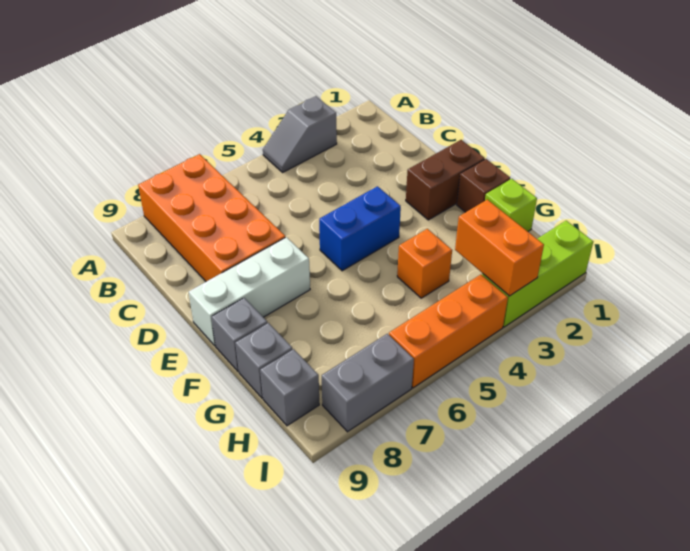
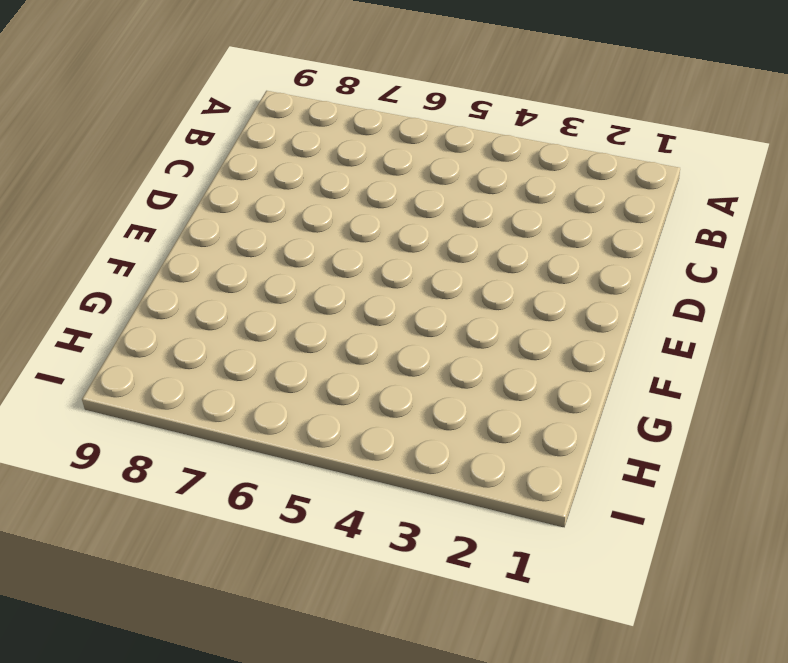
none -> grey slope A3:A4 level 1 top 3
none -> orange brick A7:D8 level 1
none -> brown brick E1:E2 level 1

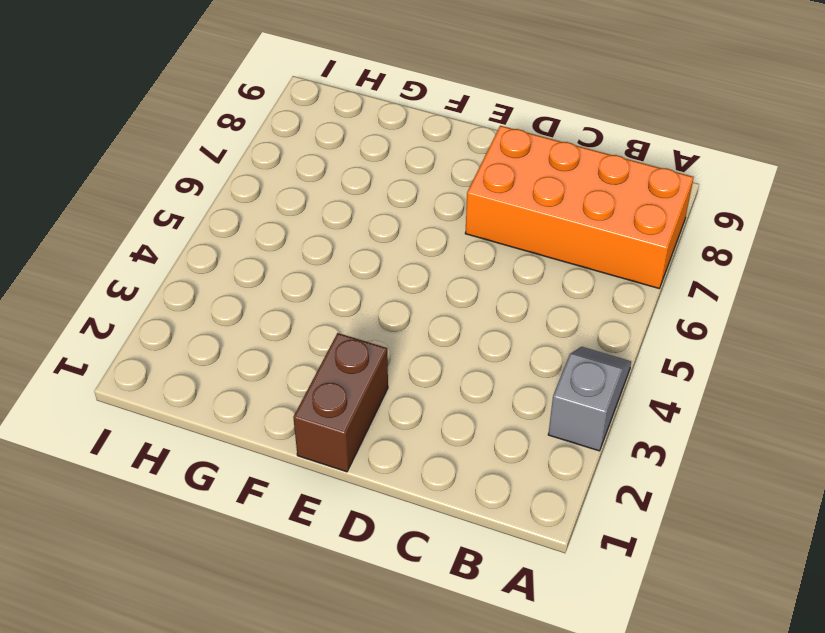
none -> blue brick E4:E5 level 1
none -> white brick E7:E9 level 1
none -> brown brick F1 level 1

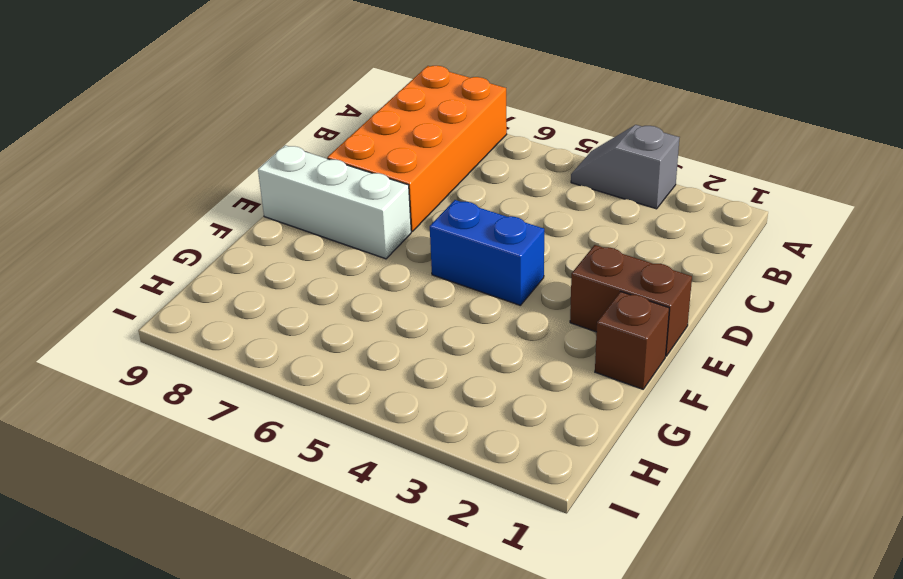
none -> grey brick F9 level 1
none -> lime brick G1 level 1
none -> orange brick G4 level 1

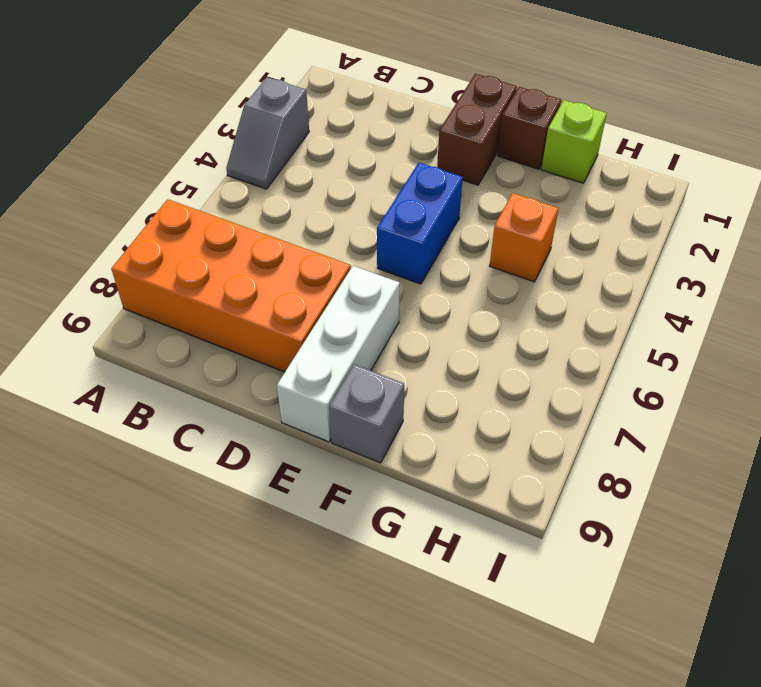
none -> grey brick G9 level 1
none -> grey brick H9 level 1
none -> lime brick I1:I3 level 1

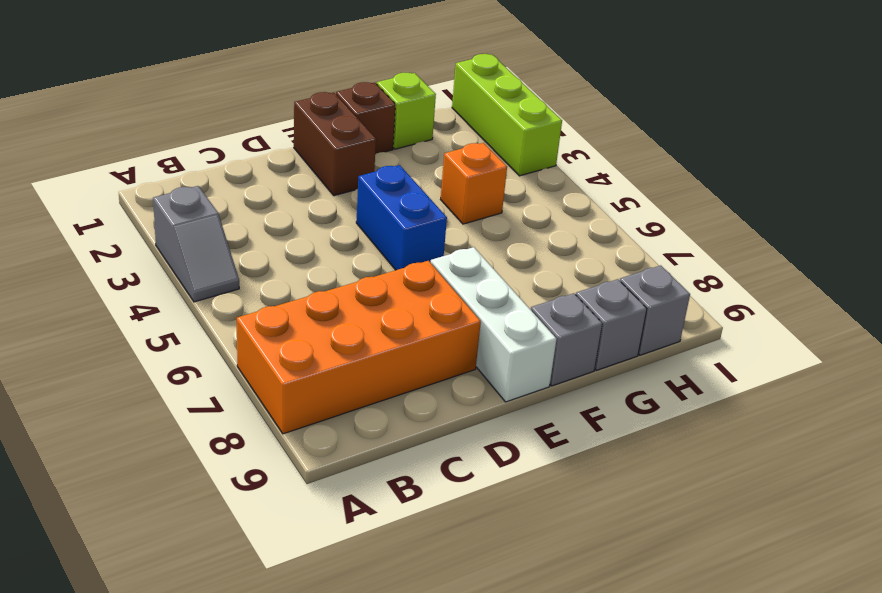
none -> orange brick I4:I6 level 1
none -> grey brick I7:I8 level 1
none -> orange brick H3:I3 level 2

